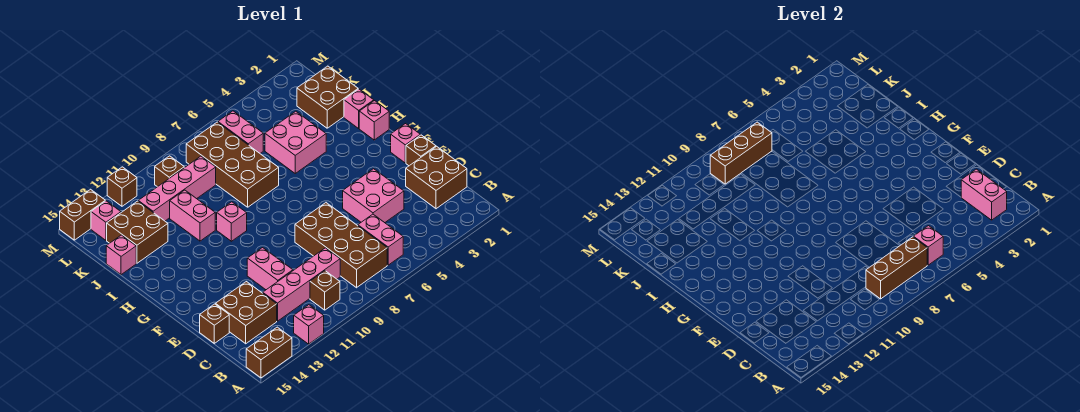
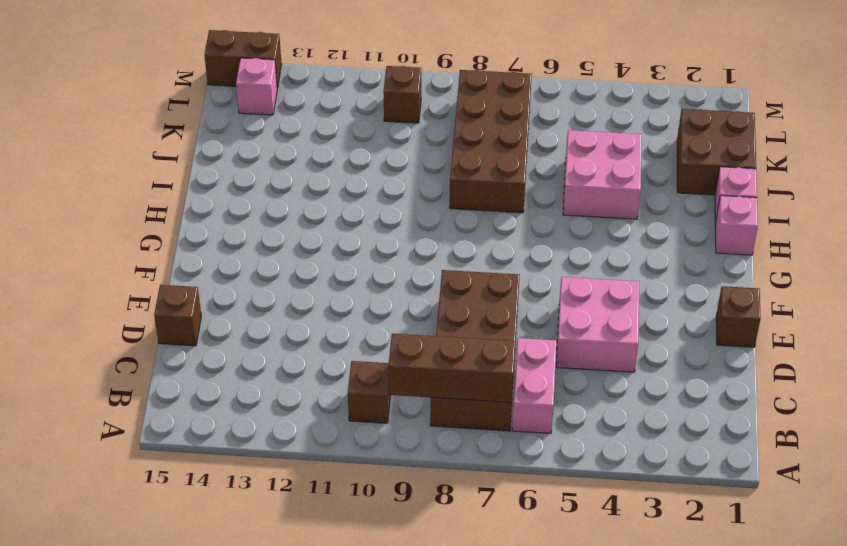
none -> pink brick A12 level 1
none -> brown brick A14:A15 level 1
none -> brown brick C1:D2 level 1
none -> pink brick C9:C12 level 1

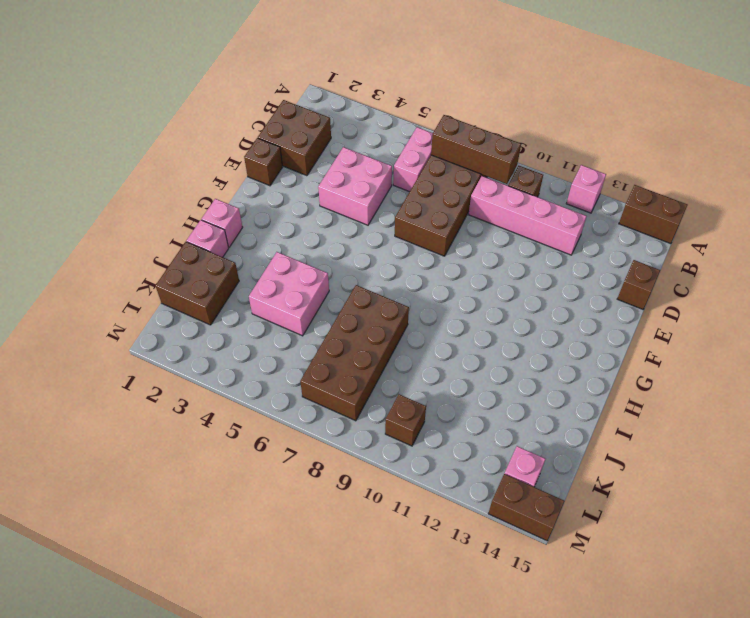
none -> brown brick C13:D14 level 1
none -> pink brick D11:E11 level 1
none -> pink brick F1 level 1
none -> pink brick H10 level 1

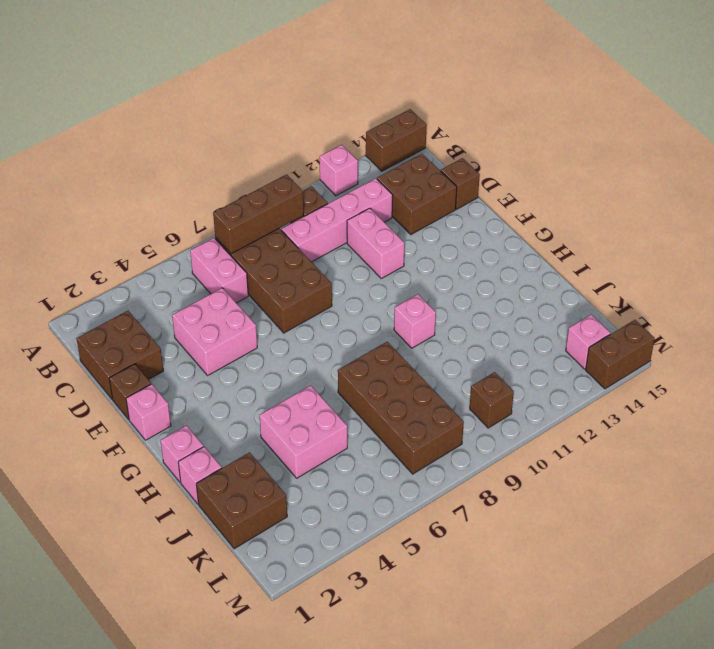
none -> pink brick I11:J11 level 1
none -> brown brick J13:K14 level 1
none -> pink brick J15 level 1
none -> pink brick K6:L6 level 1

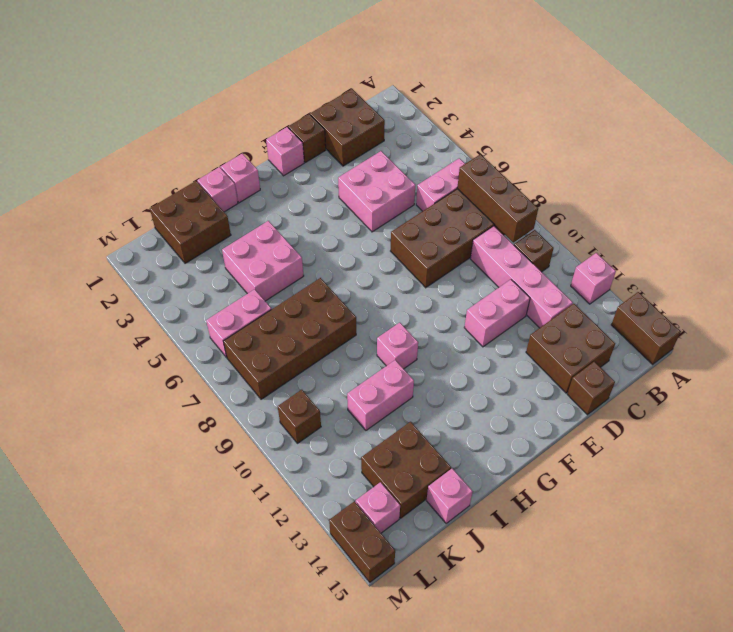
none -> pink brick K9:K12 level 1
none -> brown brick M12 level 1
none -> pink brick B2:C2 level 2
none -> pink brick B6 level 2

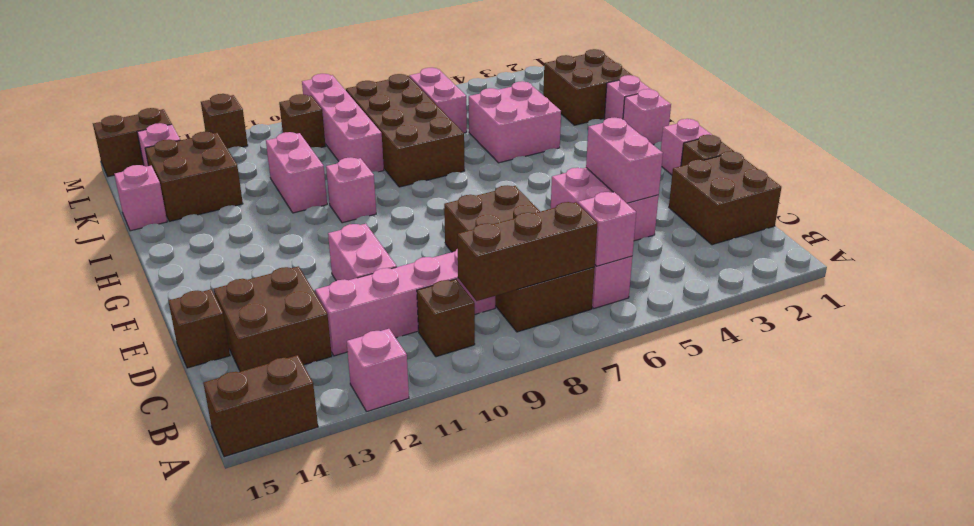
pink brick D4:E4 level 2 -> pink brick B2:C2 level 2
pink brick J9:M9 level 1 -> pink brick K9:K12 level 1
none -> brown brick L7:L9 level 2

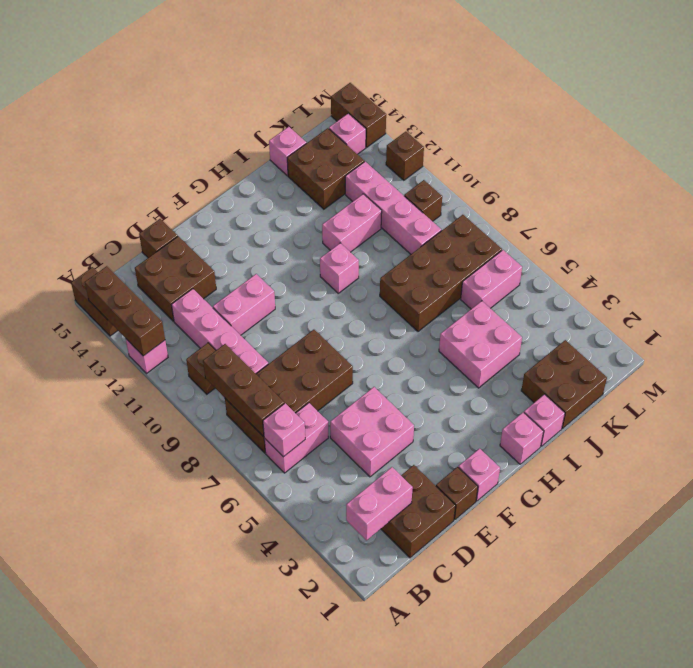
brown brick A12:A14 level 2 -> brown brick L7:L9 level 2

